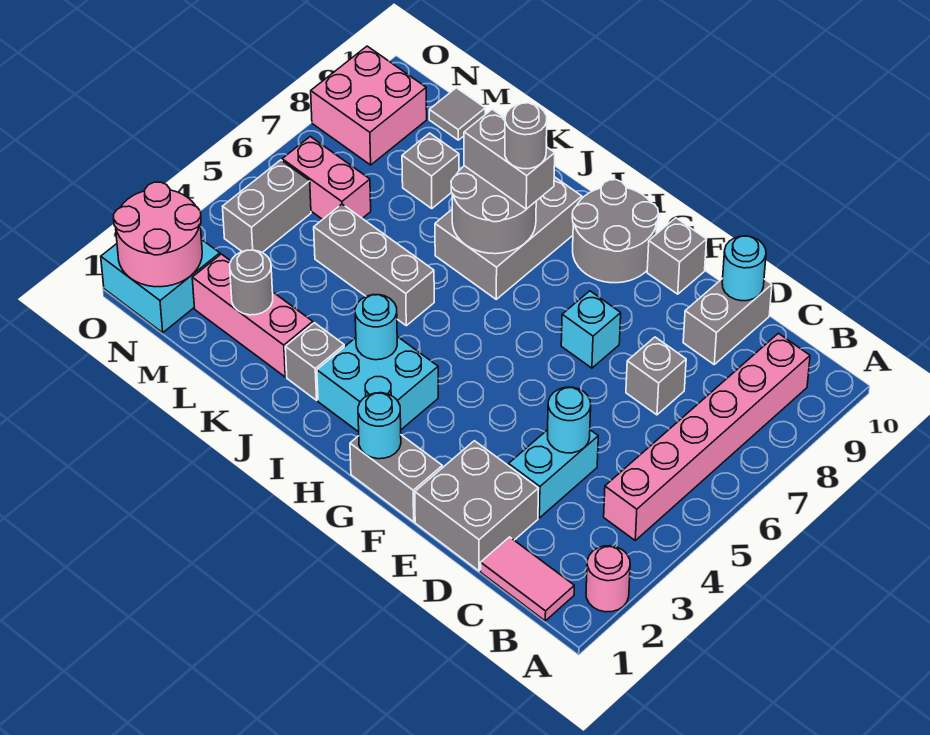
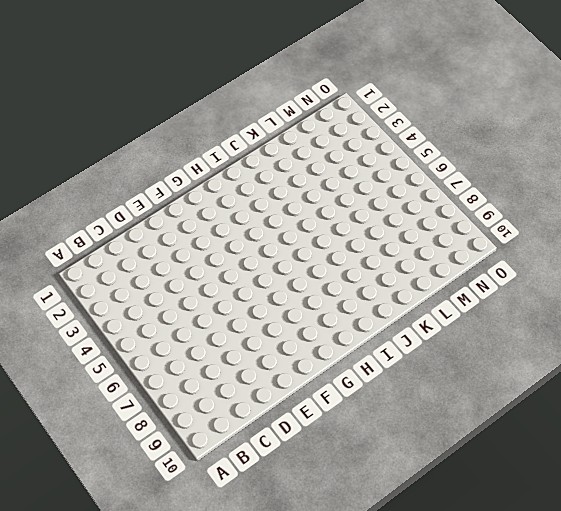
none -> pink round brick A2 level 1
none -> pink tile B1:C1 level 1
none -> pink brick B4:B9 level 1
none -> grey brick D1:E2 level 1

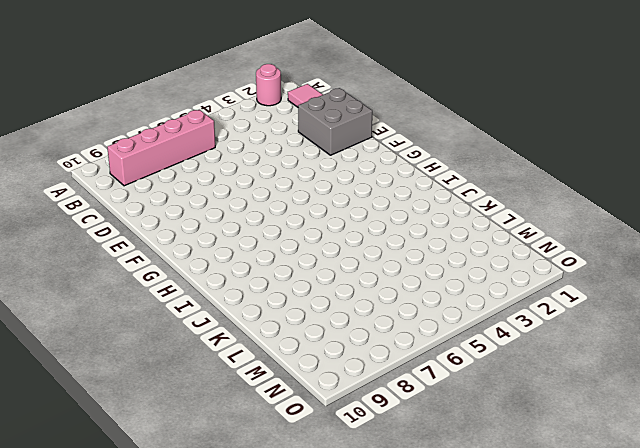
pink brick B6:B9 level 1 -> pink brick B4:B9 level 1
none -> cyan brick D3:D4 level 1
none -> grey brick D7 level 1
none -> grey brick D9:D10 level 1
none -> grey brick F1:G1 level 1

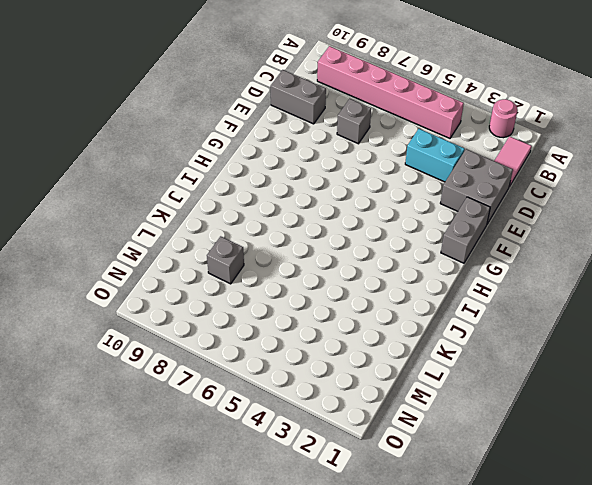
none -> cyan brick F7 level 1
none -> grey brick F10 level 1
none -> grey round brick G9:H10 level 1
none -> cyan brick H2:I3 level 1

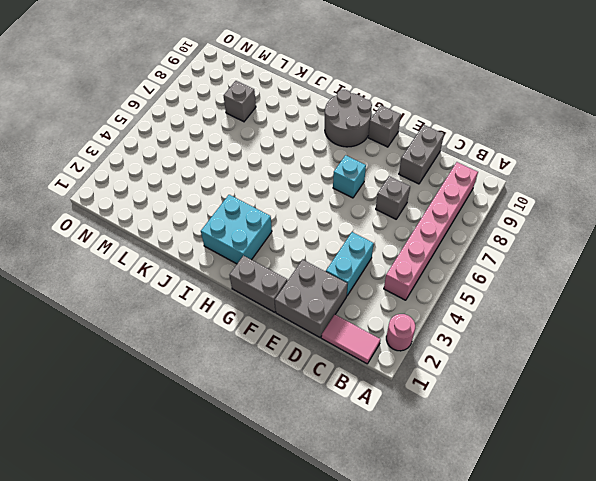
none -> grey brick I7:J9 level 1
none -> grey brick J2 level 1
none -> grey brick J5:L5 level 1
none -> pink brick K2:M2 level 1

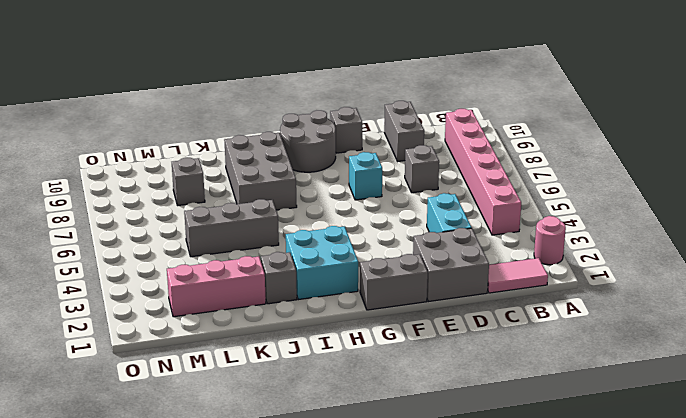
none -> pink brick M6:N6 level 1
none -> grey tile M10 level 1
none -> cyan brick N1:O2 level 1
none -> grey brick N4:N5 level 1

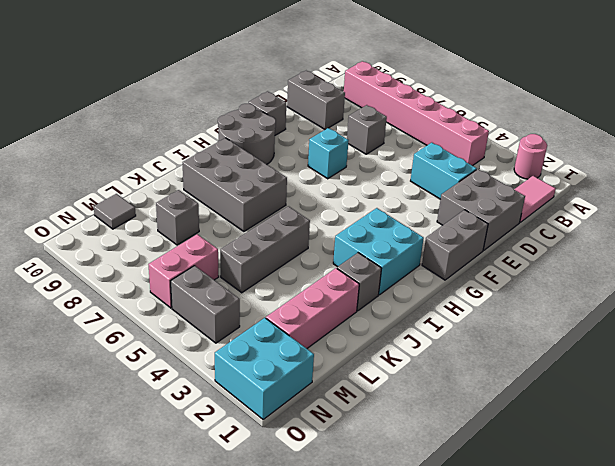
none -> pink brick N8:O9 level 1
none -> cyan round brick D4 level 2
none -> cyan round brick D10 level 2
none -> cyan round brick G1 level 2

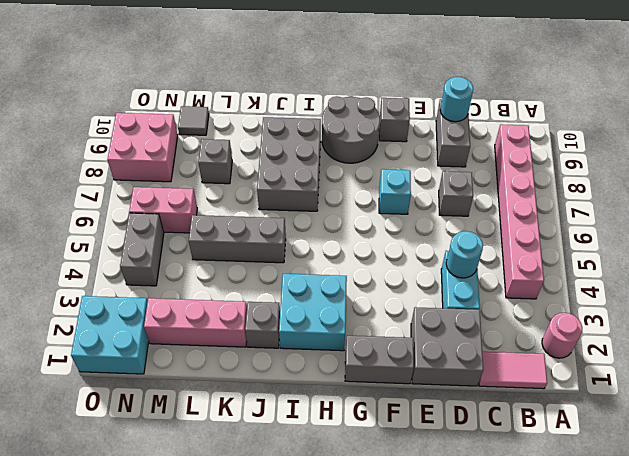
none -> cyan round brick G1 level 2
none -> cyan round brick I3 level 2
none -> grey round brick I7:J8 level 2
none -> grey round brick L2 level 2

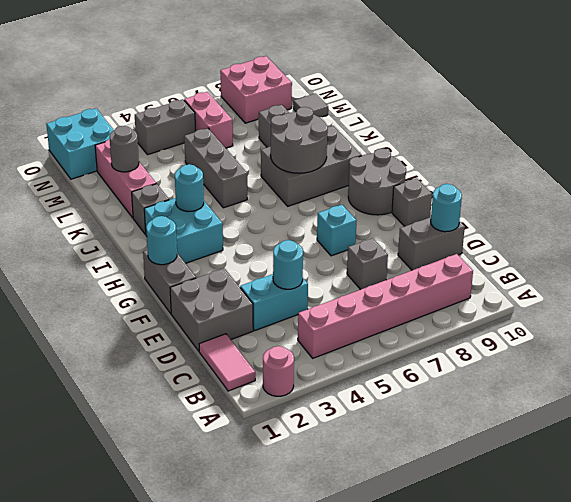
none -> pink round brick N1:O2 level 2
none -> grey brick I8:J8 level 3
none -> grey round brick I8 level 4

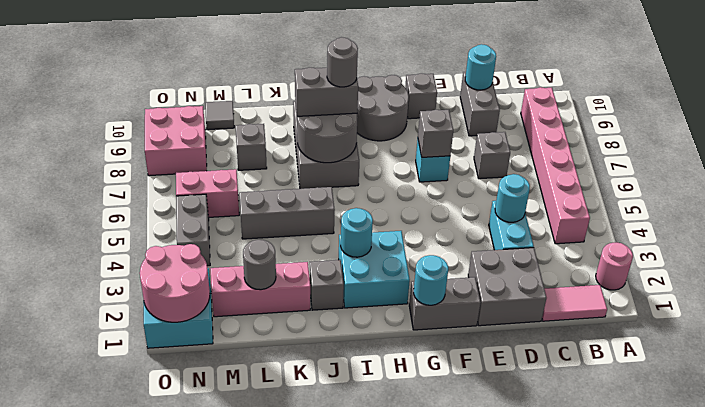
grey brick F7 level 2 -> none

